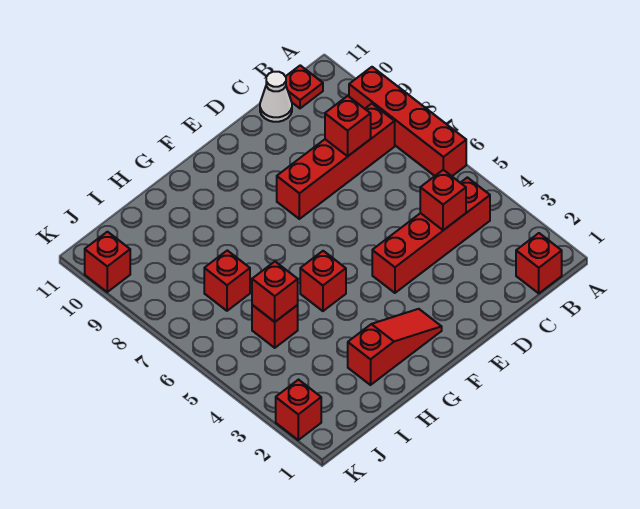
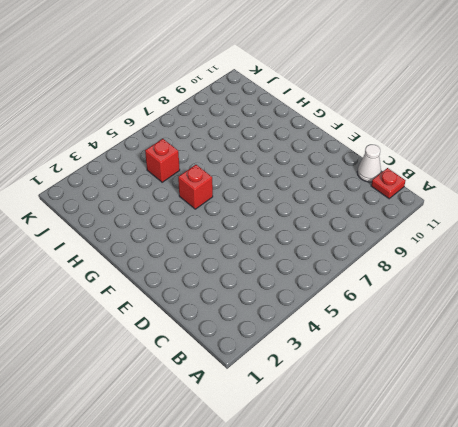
none -> red brick A6:A9 level 1
none -> red brick B1 level 1
none -> red brick B4:E4 level 1

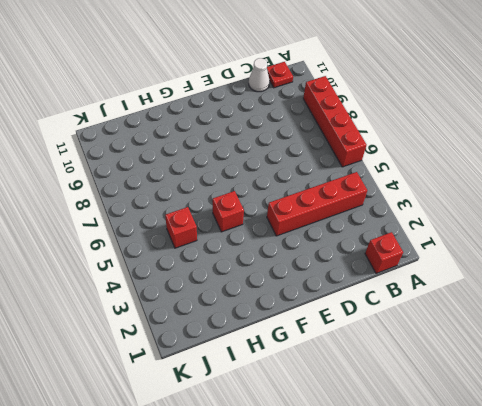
none -> red brick B8:E8 level 1
none -> red slope F2:H2 level 1 top H
none -> red brick I7 level 1

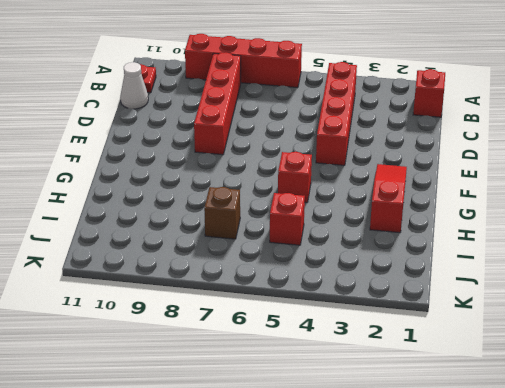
brown brick I7 level 1 -> red brick I7 level 1
none -> red brick K2 level 1
none -> red brick K10 level 1
none -> red brick C4 level 2

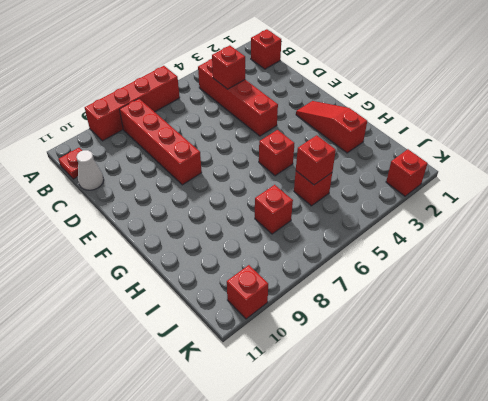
none -> red brick C8 level 2

